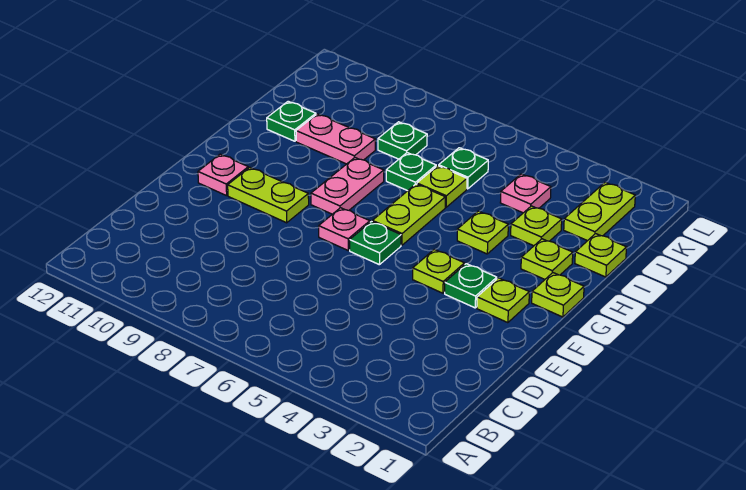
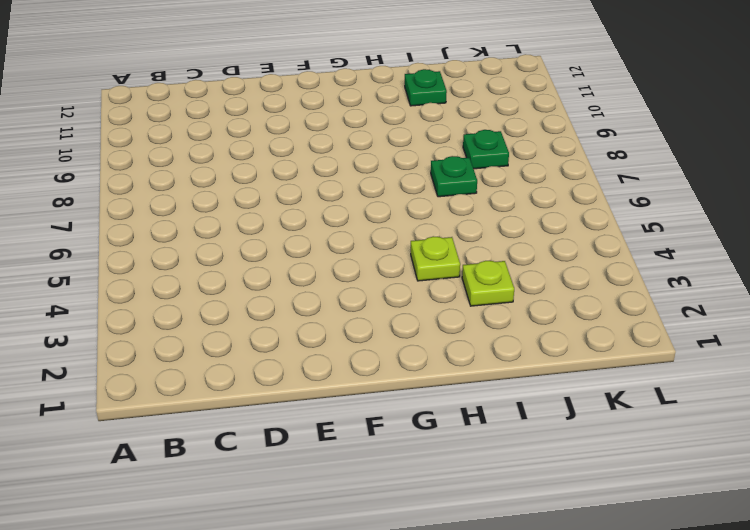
none -> lime plate F2 level 1
none -> green plate F3 level 1
none -> lime plate F4 level 1

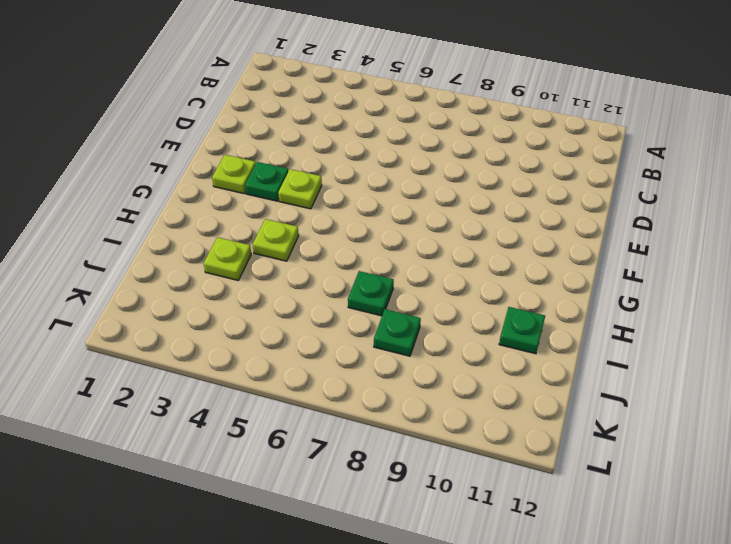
none -> green plate F6 level 1
none -> pink plate F7 level 1
none -> lime plate F9:F10 level 1

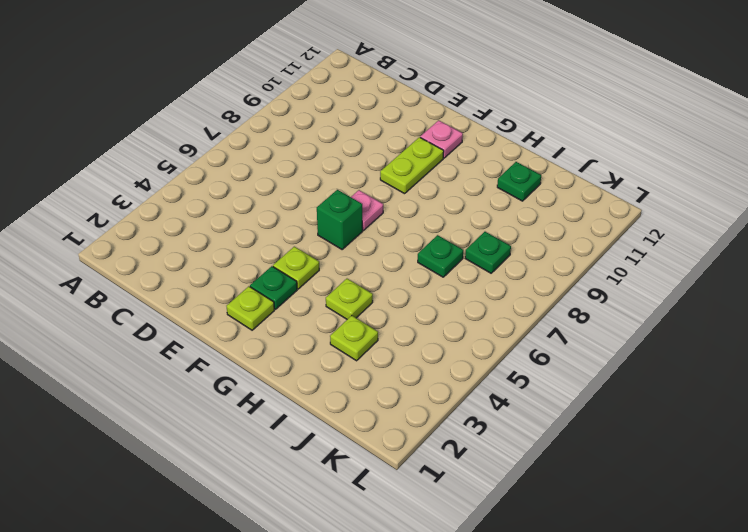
green brick F6 level 1 -> green plate F6 level 1
none -> lime plate G1 level 1
none -> lime plate G6:H6 level 1
none -> pink plate G8:H8 level 1

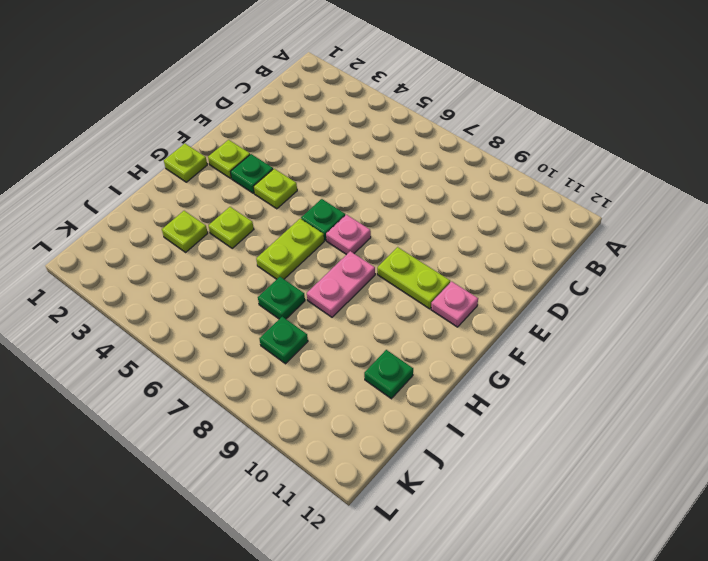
none -> lime plate H2 level 1
none -> lime plate I1 level 1
none -> lime plate I6 level 1

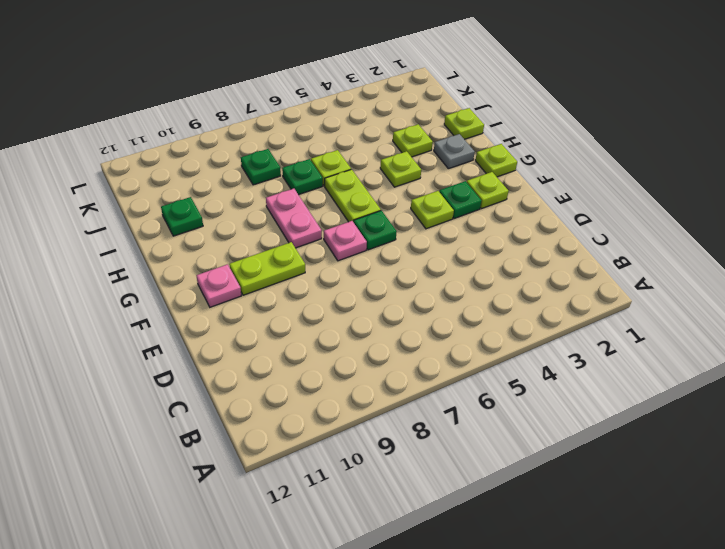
grey plate H2 level 1 -> lime plate H2 level 1
none -> pink plate I9:I10 level 1
none -> lime plate J2:K2 level 1
none -> pink plate J4 level 1

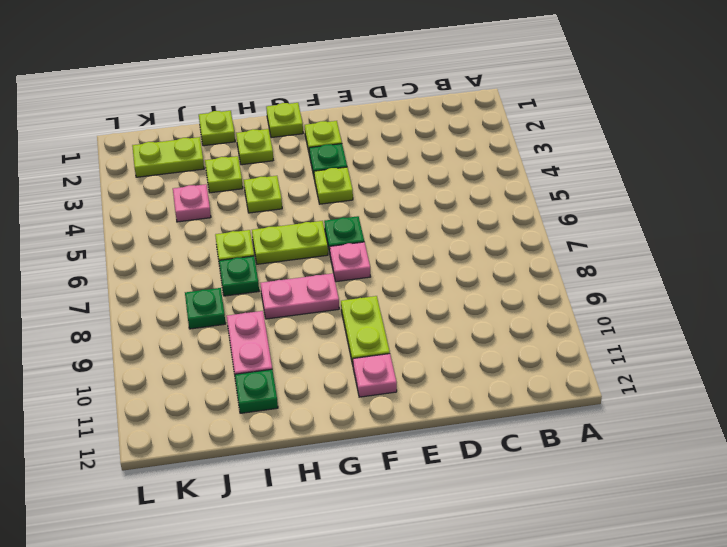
none -> green plate J6 level 1

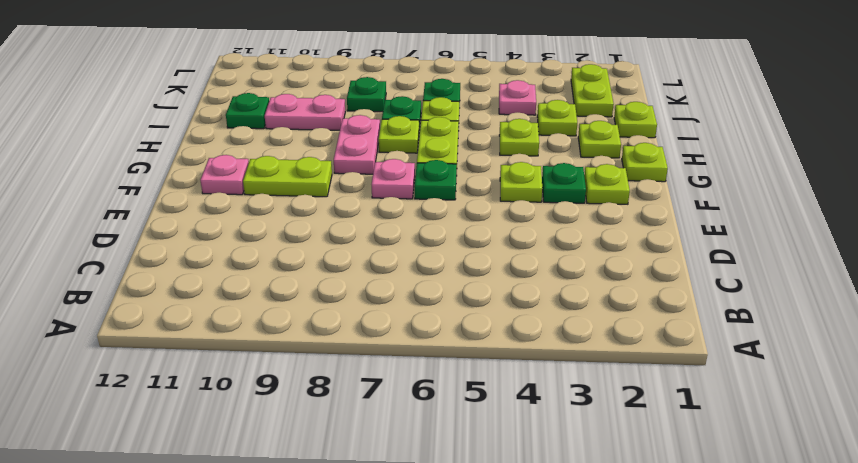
lime plate H7 level 1 -> none

